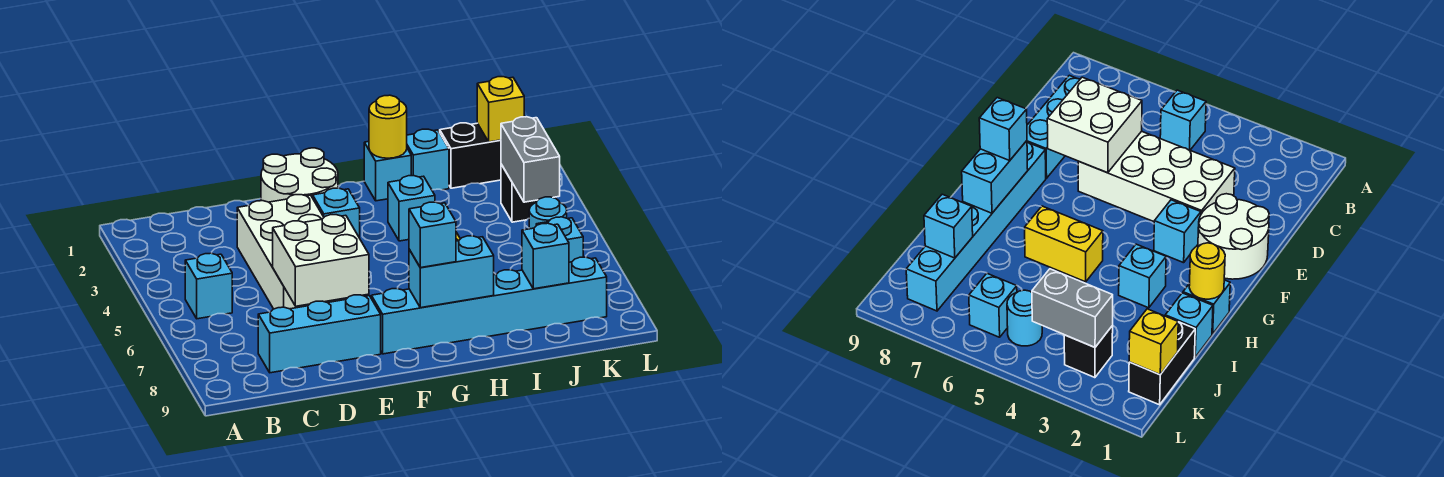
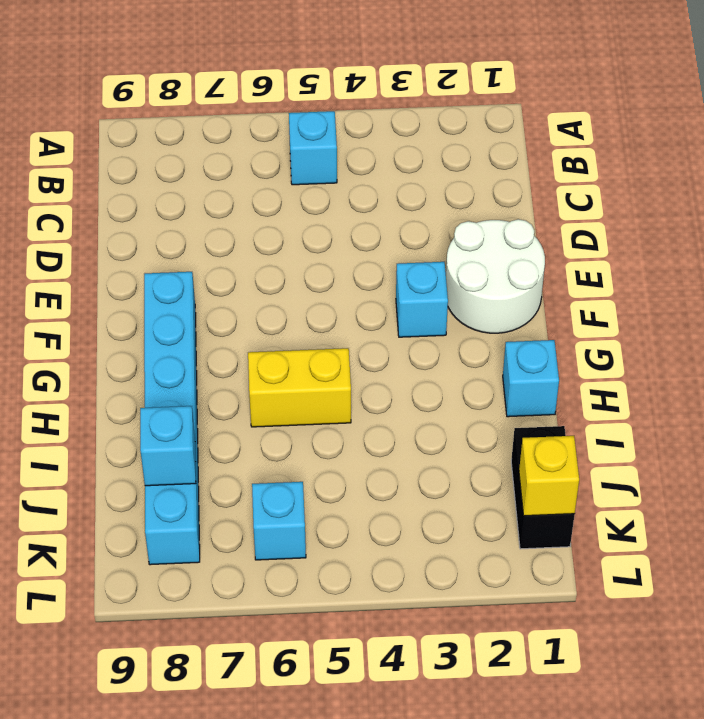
none -> cyan brick C8:E8 level 1
none -> white brick D3:E6 level 1
none -> cyan brick H3 level 1

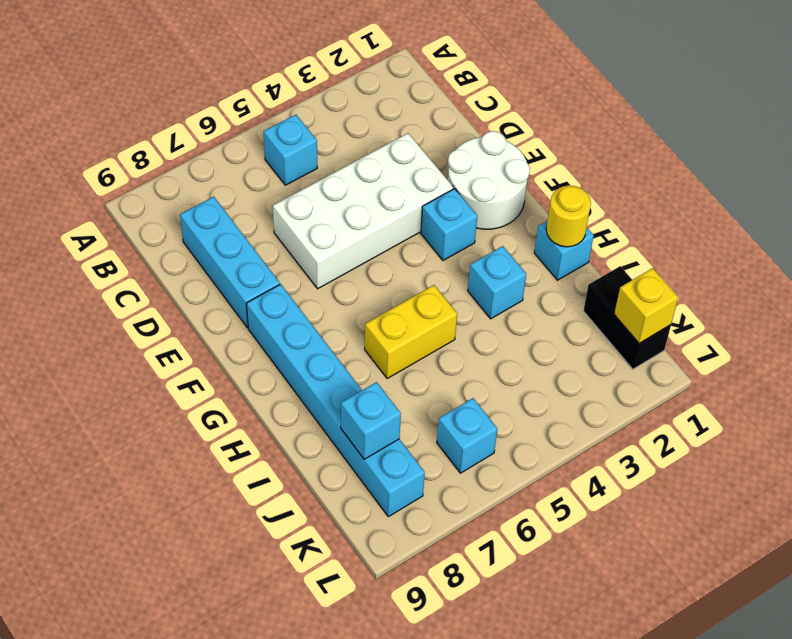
none -> cyan brick I1 level 1
none -> black brick K3 level 1
none -> cyan round brick K5 level 1

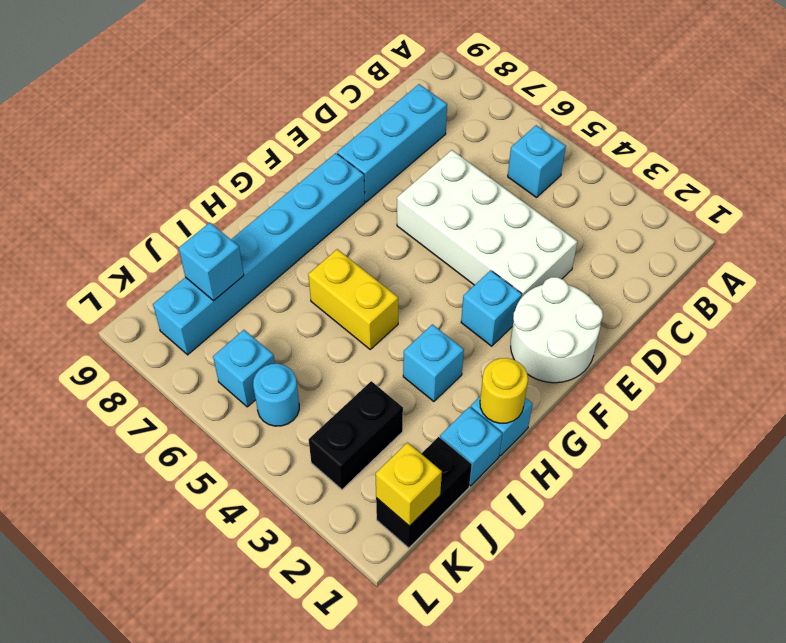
black brick J3:K3 level 1 -> black brick K3 level 1
none -> white brick D6:E7 level 2
none -> cyan brick G8:H8 level 2
none -> grey brick K3:K4 level 2

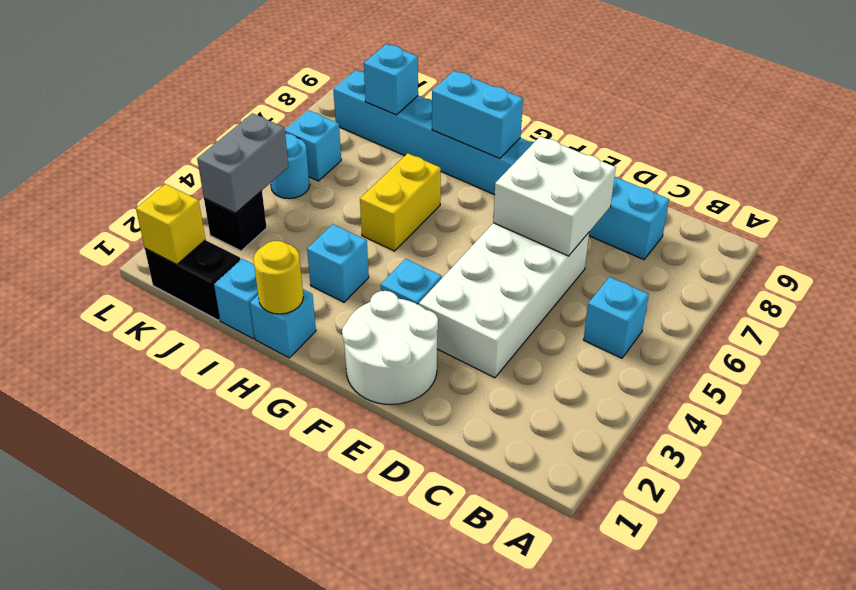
none -> cyan brick G8 level 3

